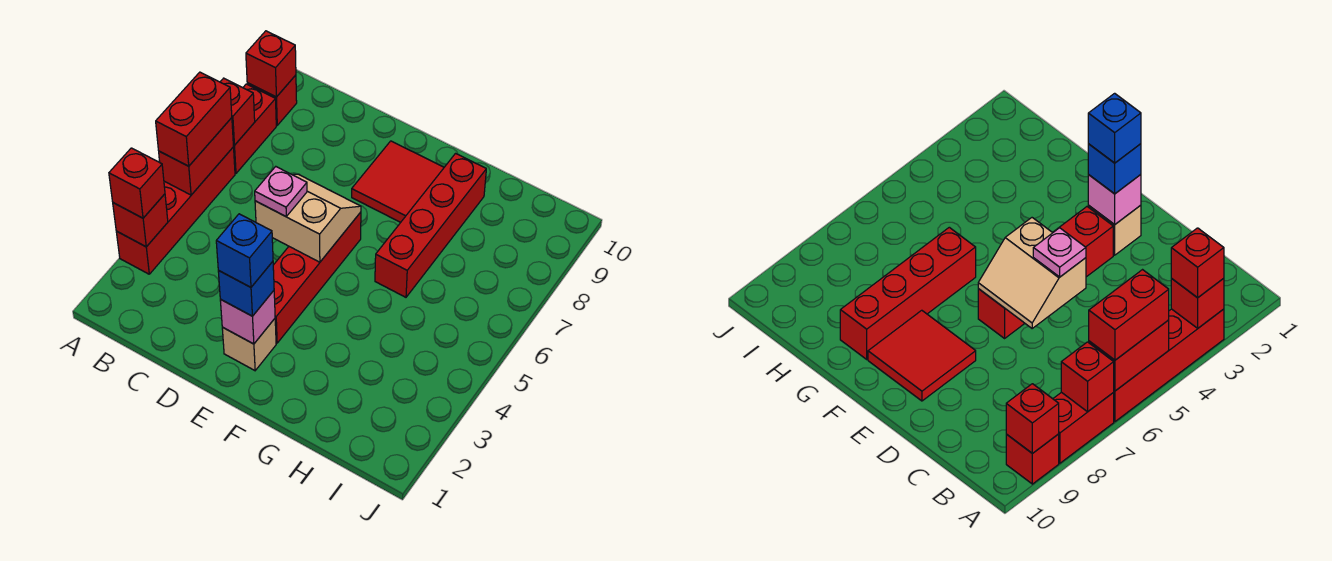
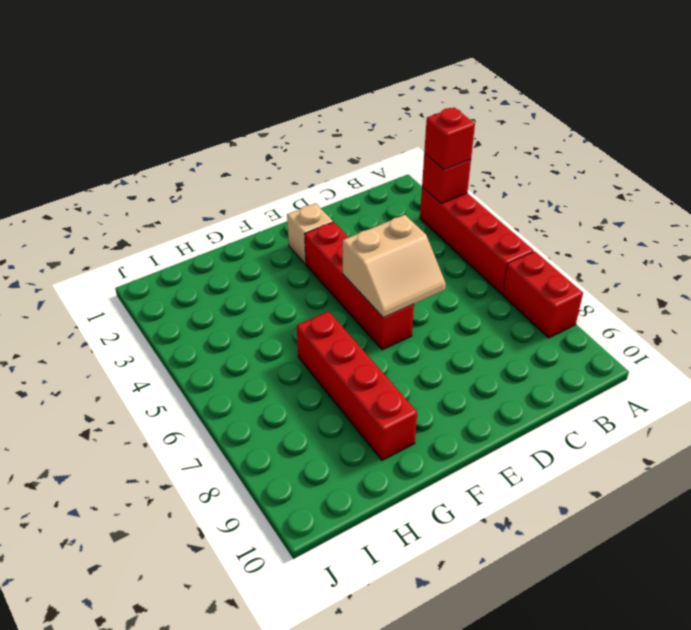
none -> red brick A9 level 1
none -> red tile E8:F9 level 1
none -> red brick A5:A6 level 2

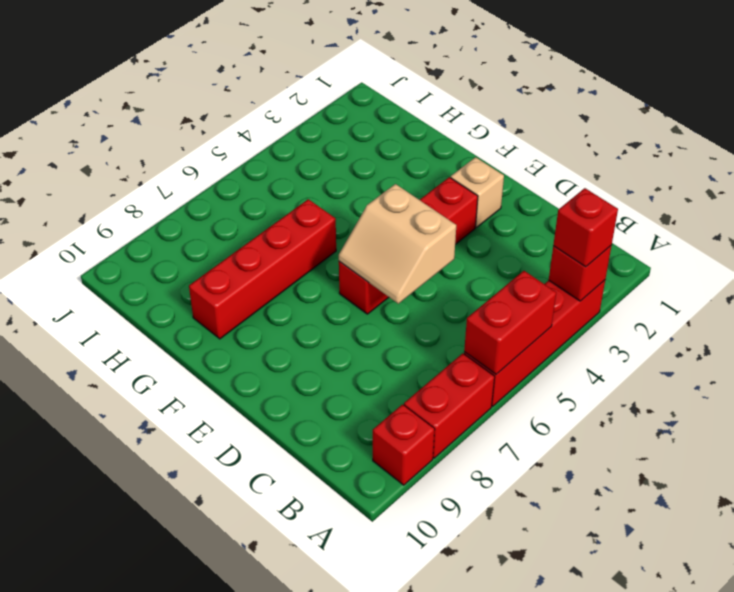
none -> red tile E8:F9 level 1
none -> red brick A7 level 2
none -> red brick A9 level 2

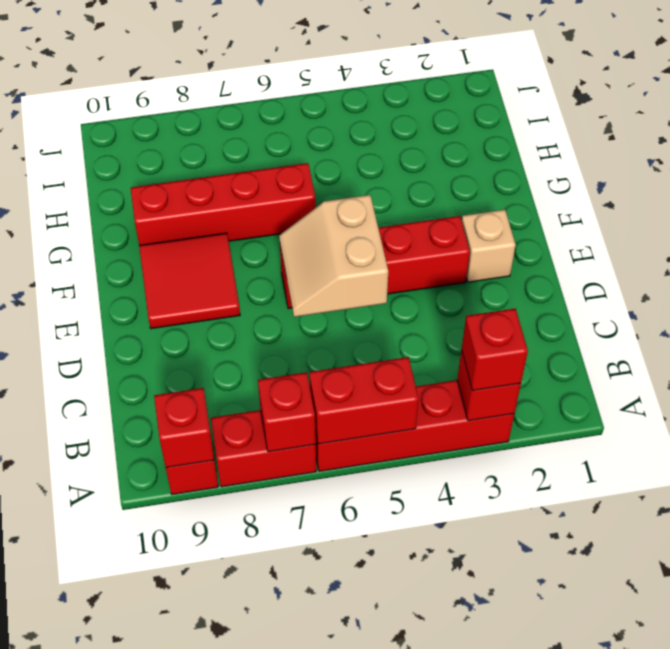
none -> pink brick E2 level 2
none -> red brick A5:A6 level 3
none -> pink plate D5 level 3

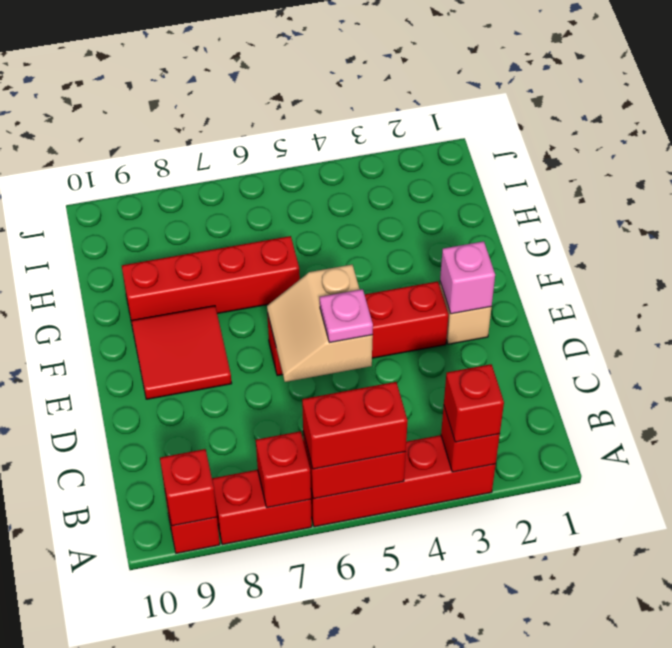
none -> blue brick E2 level 3
none -> blue brick E2 level 4

